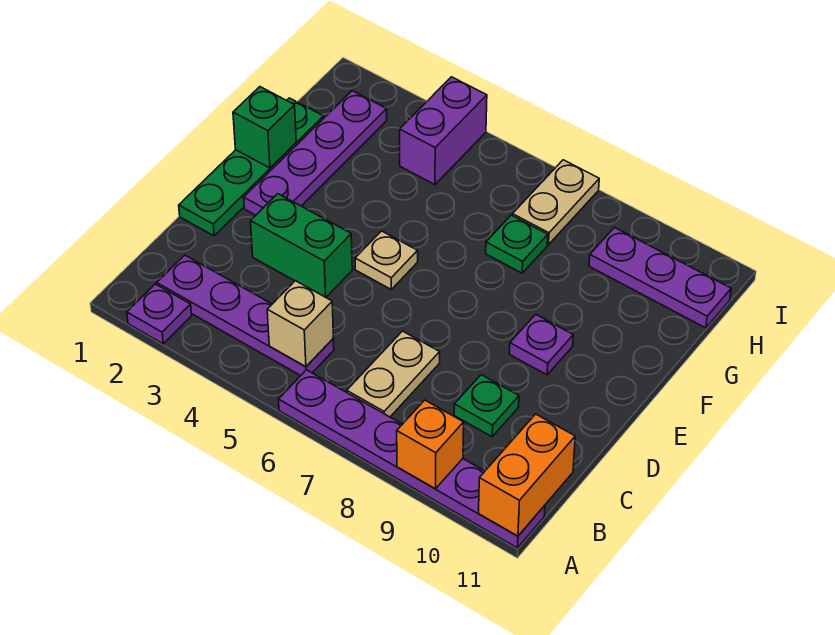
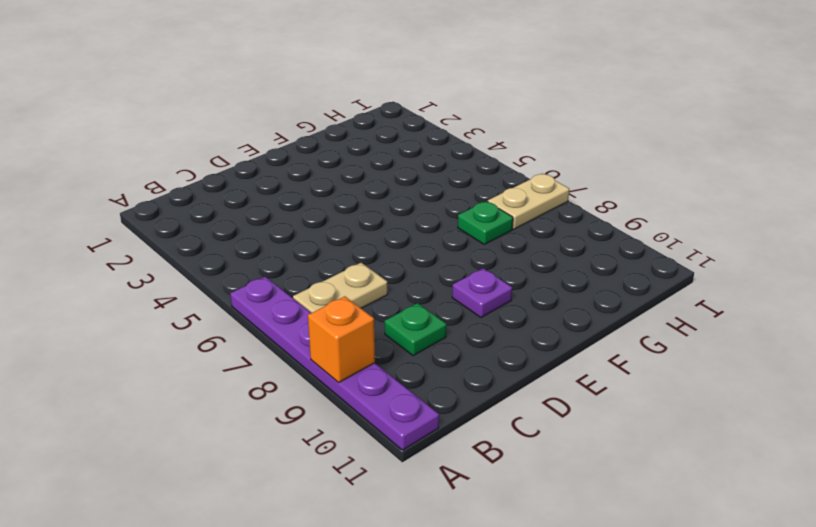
none -> purple plate A2 level 1
none -> purple plate B2:B5 level 1
none -> green plate D1:G1 level 1

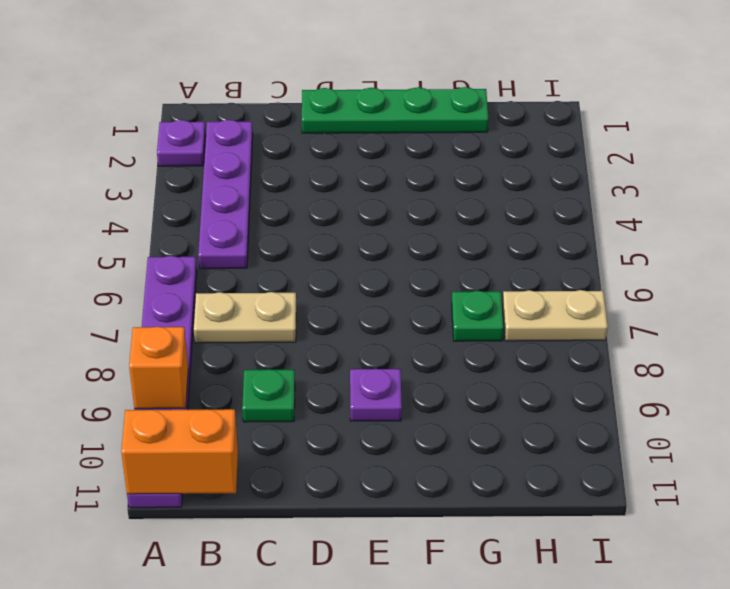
none -> green brick D3:D4 level 1
none -> purple plate E2:H2 level 1
none -> tan plate E5 level 1

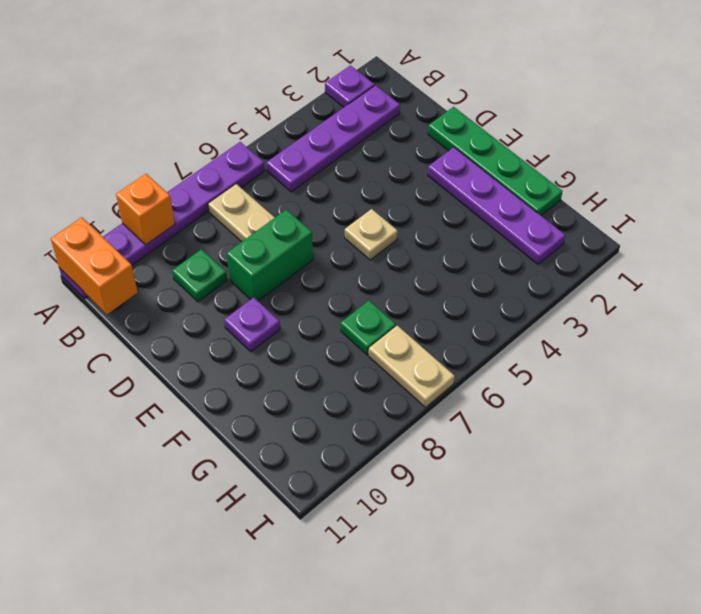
green brick D7:D8 level 1 -> green brick D3:D4 level 1
none -> purple brick H4:I4 level 1
none -> purple plate H9:H11 level 1
none -> tan brick B5 level 2

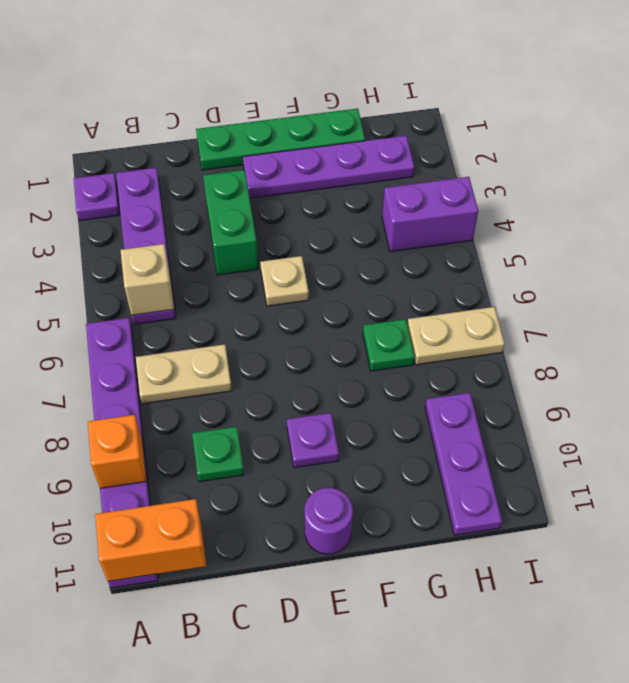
purple round brick E11 level 1 -> none
none -> green brick F1 level 2

